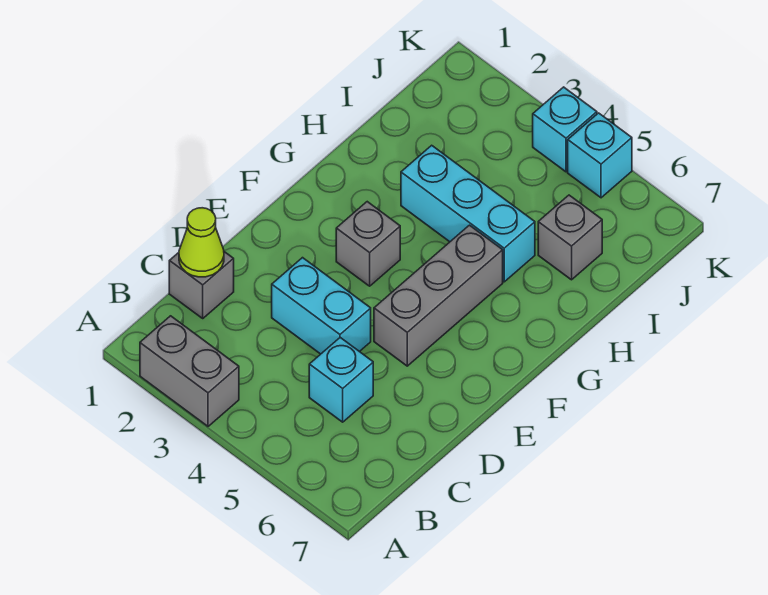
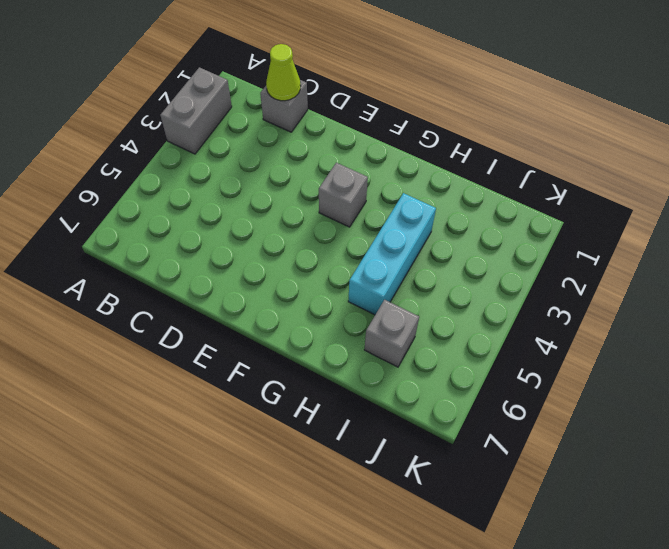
none -> cyan brick C5 level 1
none -> cyan brick D3:D4 level 1

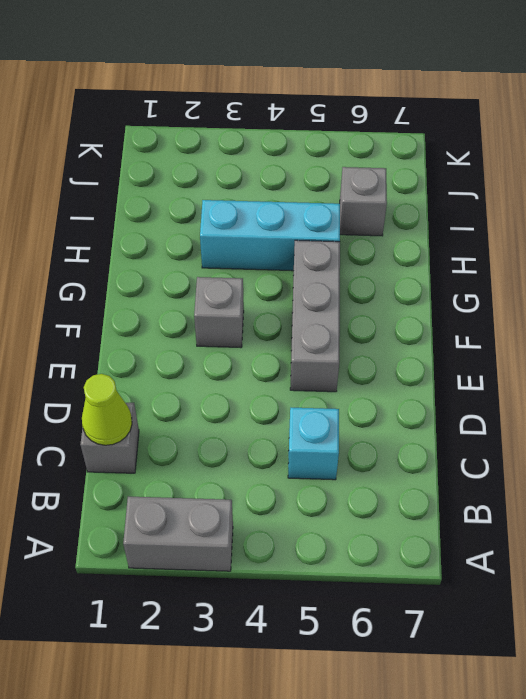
none -> cyan brick D3:D4 level 1
none -> cyan brick K4 level 1

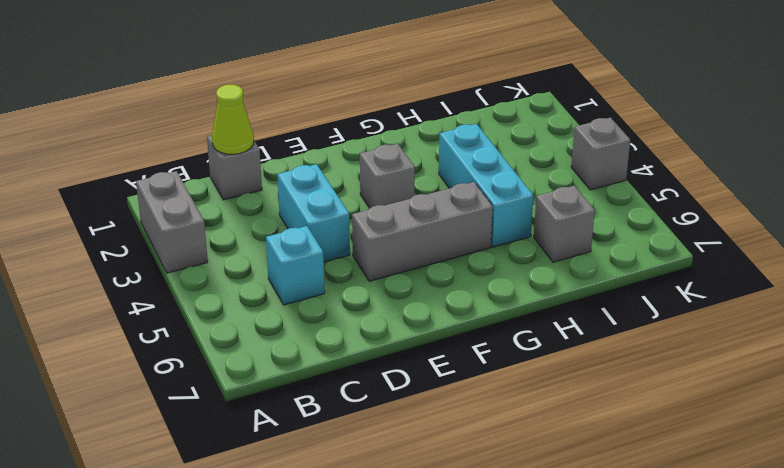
grey brick K4 level 1 -> cyan brick K4 level 1
none -> cyan brick K5 level 1

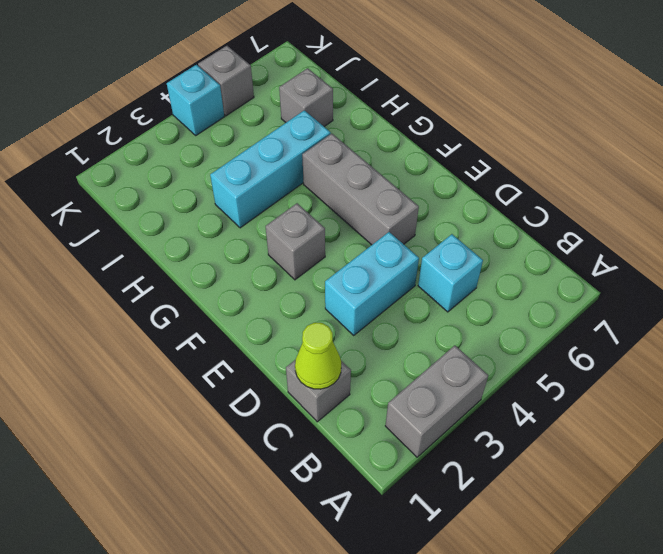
grey brick K5 level 1 -> cyan brick K5 level 1

